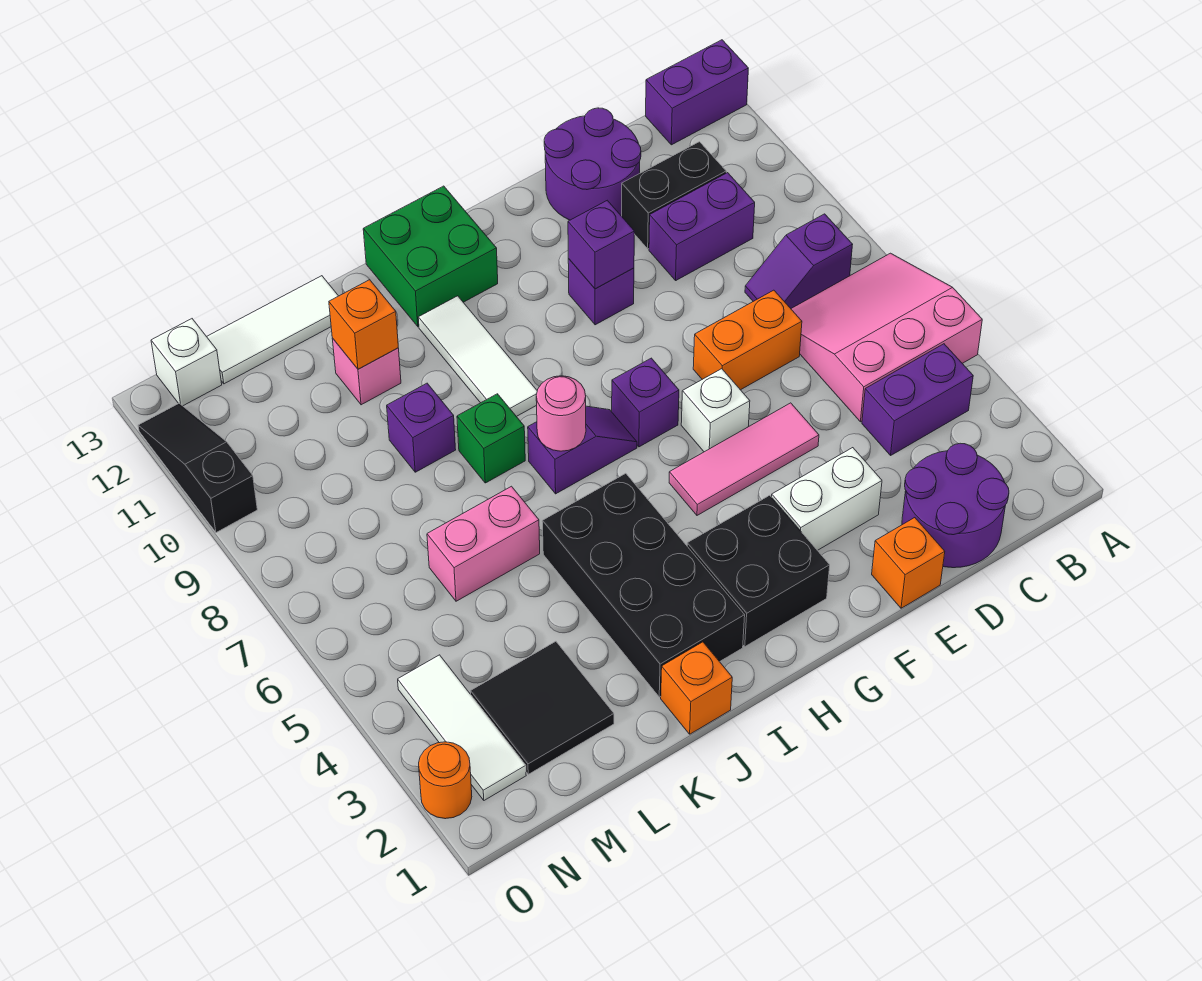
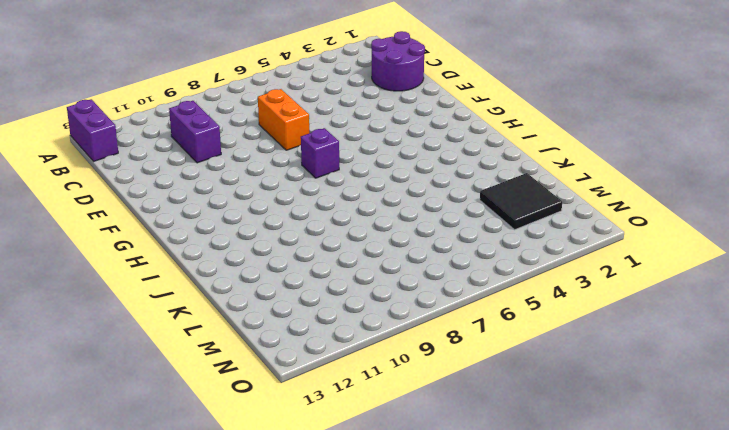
none -> pink slope A5:C7 level 1 top 5
none -> purple brick B4:C4 level 1
none -> purple slope B8:C8 level 1 top B
none -> black brick C11:D11 level 1

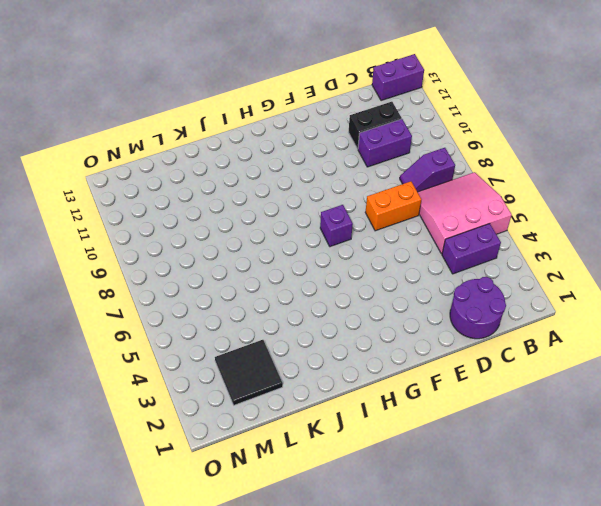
none -> purple round brick D12:E13 level 1
none -> orange brick E1 level 1
none -> white brick E3:F3 level 1
none -> pink tile E5:G5 level 1

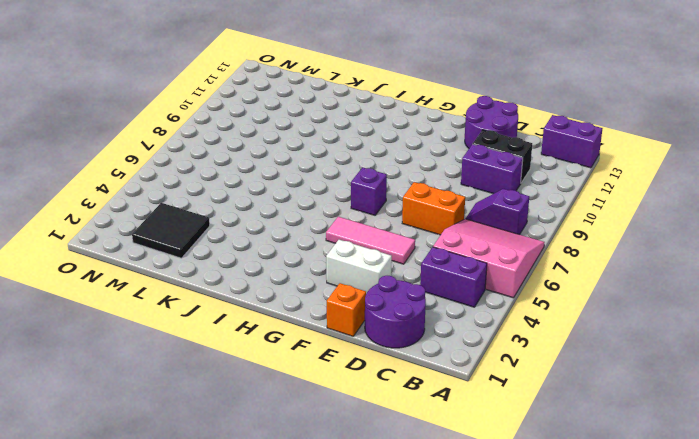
none -> white brick F6 level 1
none -> purple brick F10 level 1
none -> black brick G2:H3 level 1
none -> purple slope H7:I7 level 1 top I

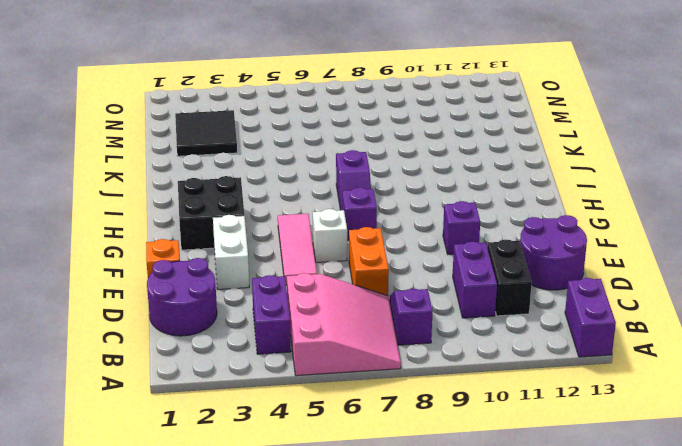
none -> green brick H12:I13 level 1
none -> black brick I2:J5 level 1
none -> white tile I9:I11 level 1
none -> orange brick J1 level 1

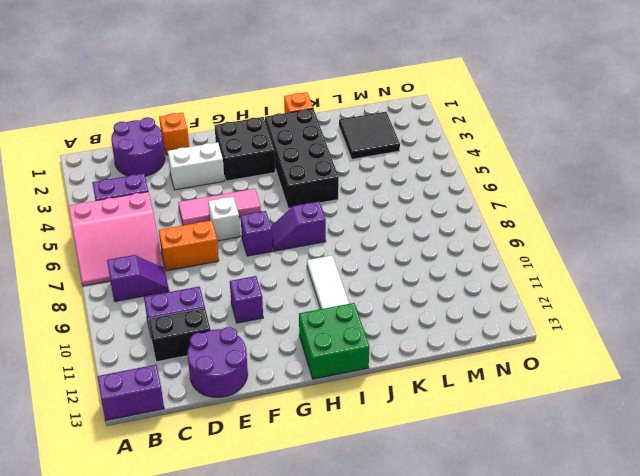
none -> green brick J8 level 1
none -> pink brick K6:L6 level 1
none -> purple brick K9 level 1
none -> pink brick K11 level 1

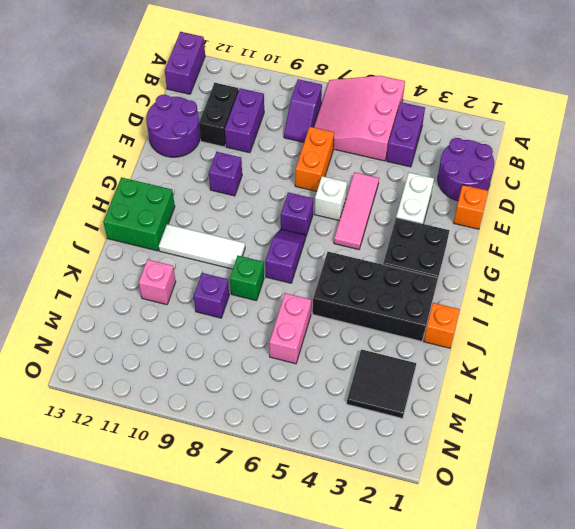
none -> white tile K13:M13 level 1
none -> white tile N2:N4 level 1
none -> white brick N13 level 1
none -> orange round brick O2 level 1

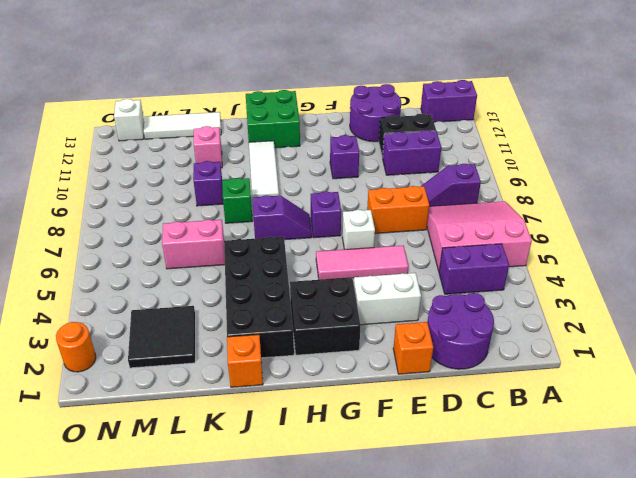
none -> white tile N2:N4 level 1
none -> black slope O10:O12 level 1 top 10
none -> purple brick F10 level 2
none -> pink round brick I7 level 2

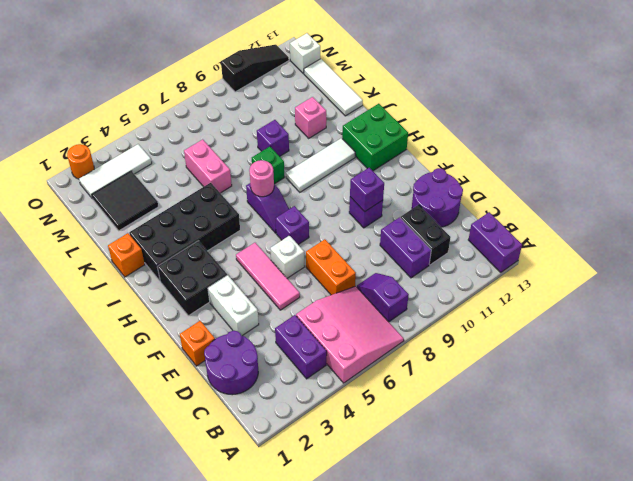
none -> orange brick K11 level 2

